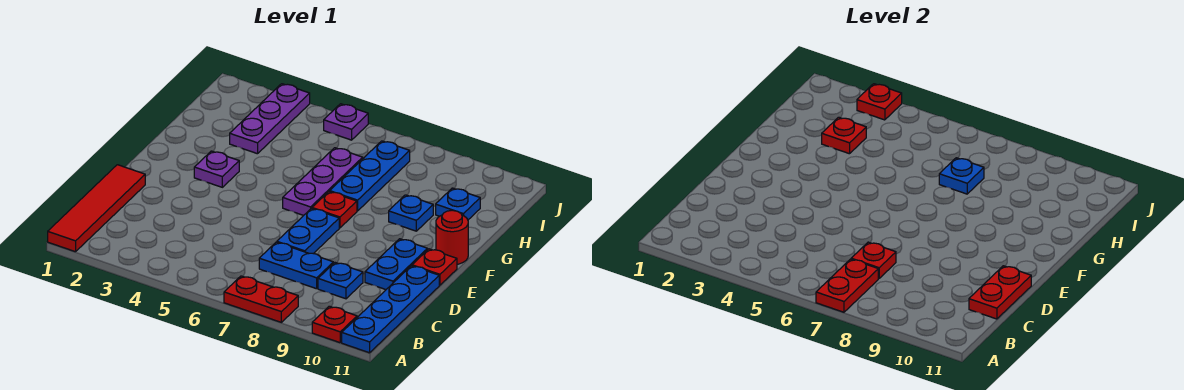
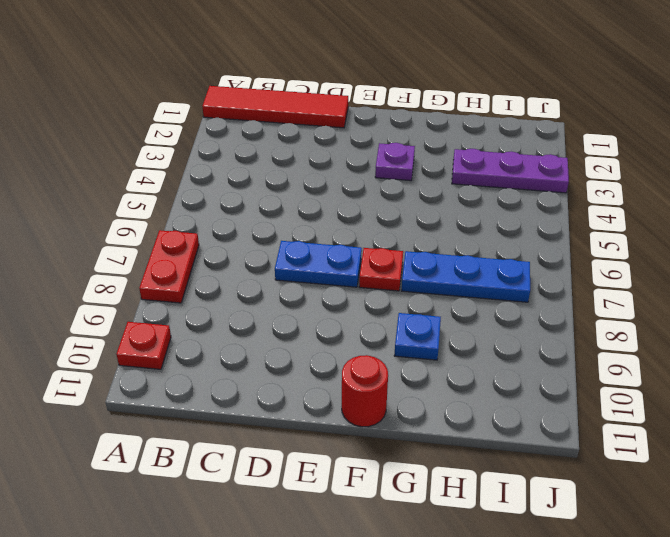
none -> blue plate A11:D11 level 1
none -> blue plate C7:C8 level 1
none -> blue plate C9 level 1

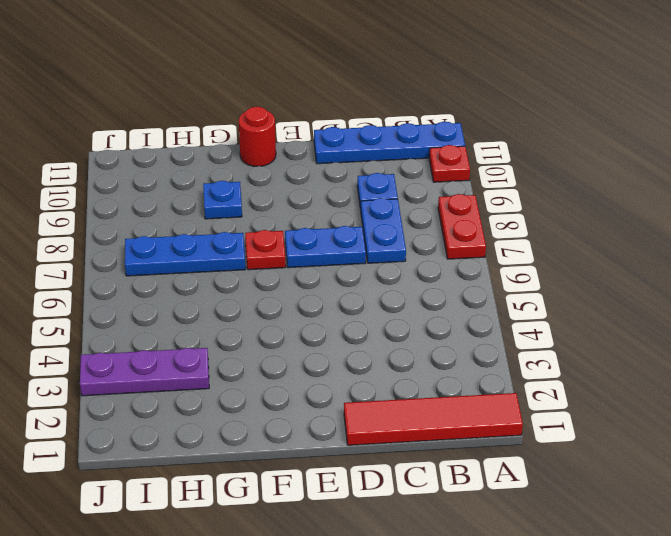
none -> blue plate D10:E10 level 1
none -> red plate E11 level 1
none -> purple plate F3 level 1

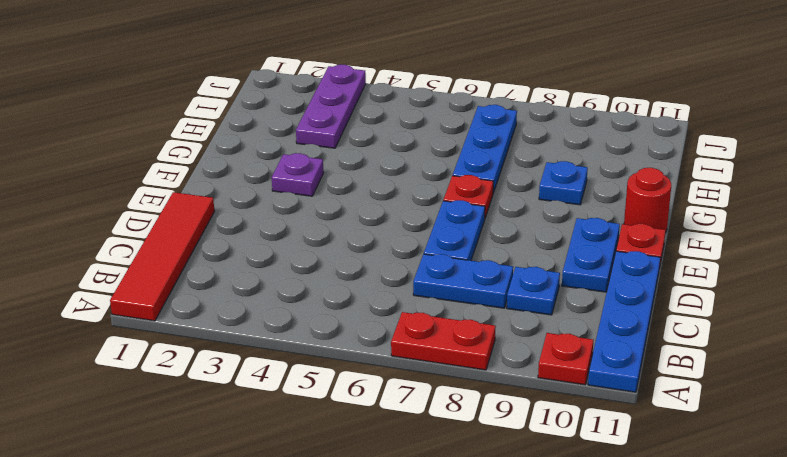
none -> purple plate F6:H6 level 1
none -> blue plate H10 level 1
none -> purple plate J5 level 1

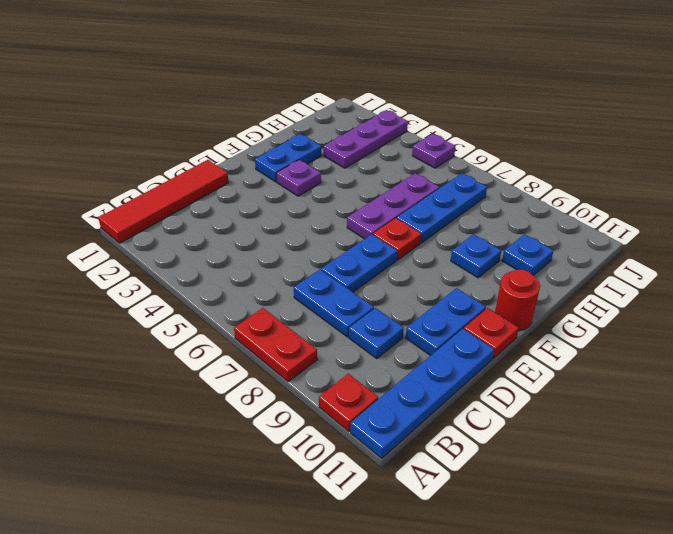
blue plate F2:G2 level 1 -> none
none -> red plate A7:B7 level 2
none -> red plate C7 level 2
none -> red plate C11:D11 level 2

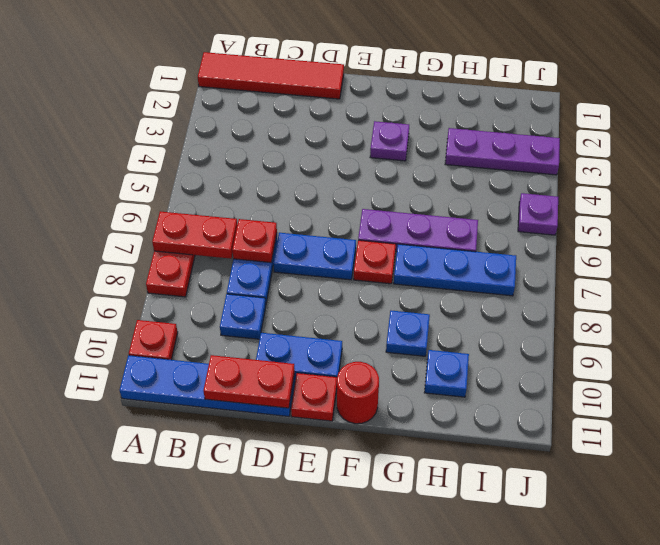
none -> red plate H3 level 2
none -> blue plate H7 level 2
none -> red plate J3 level 2

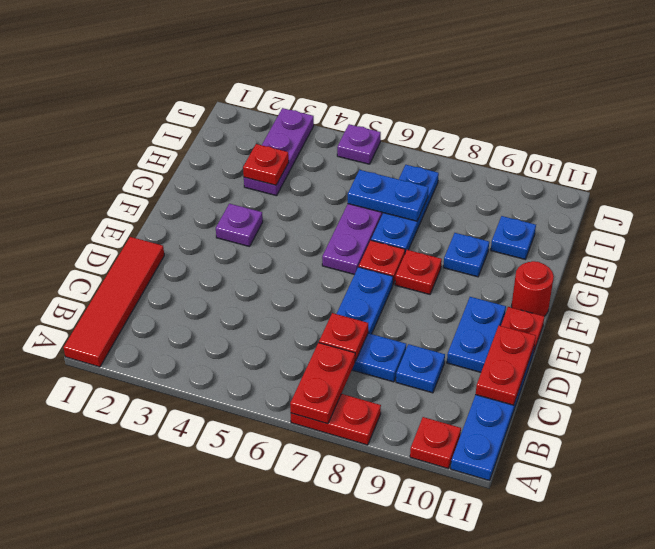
red plate F8 level 1 -> red plate J3 level 2
blue plate H6:H7 level 2 -> blue plate H7 level 2

